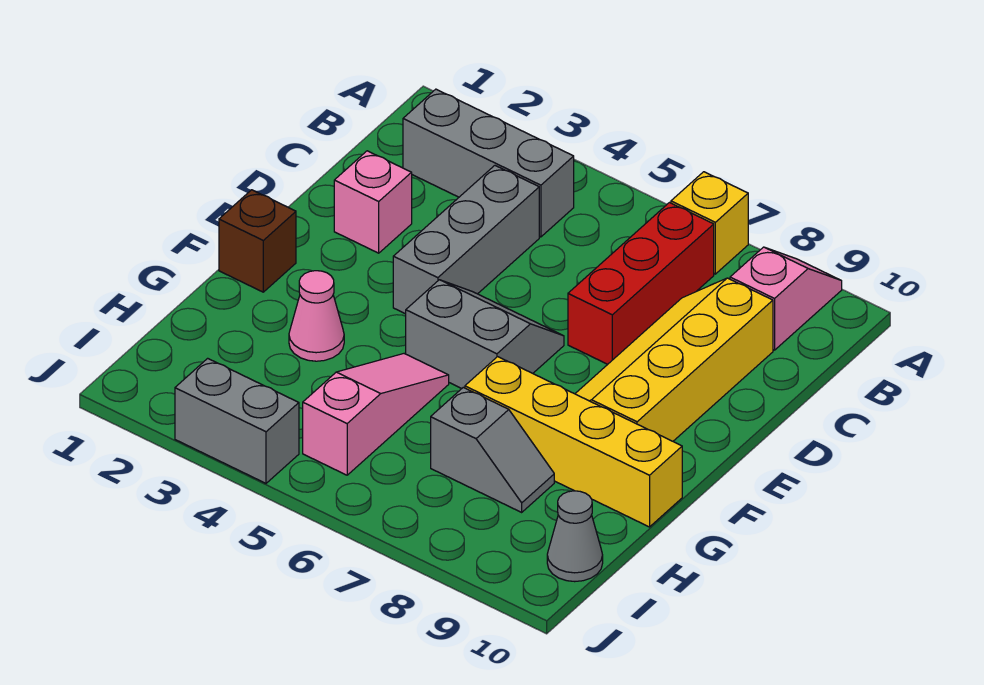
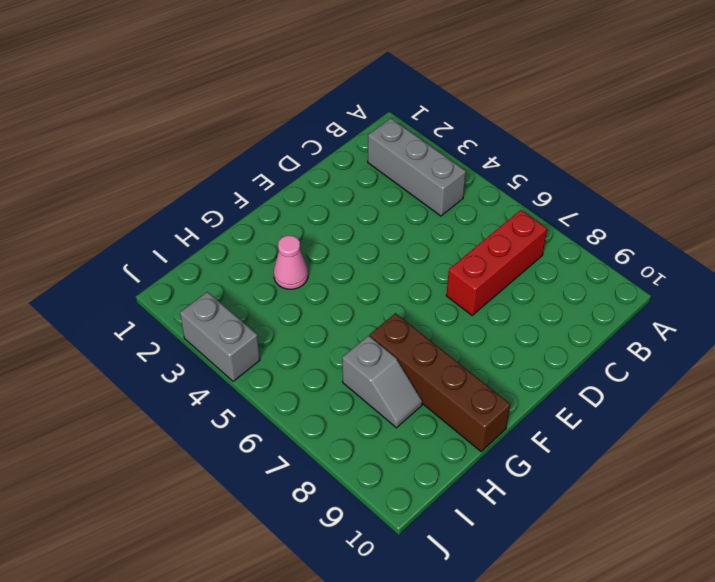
brown brick G7:G10 level 1 -> yellow brick G7:G10 level 1
none -> yellow brick A7 level 1
none -> pink slope A9:B9 level 1 top B
none -> grey brick C4:E4 level 1

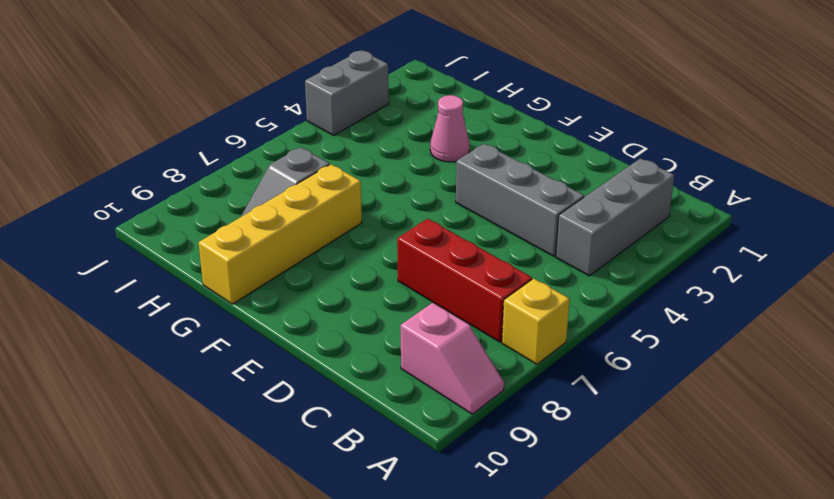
none -> yellow slope C8:F9 level 1 top 9
none -> pink brick D2 level 1
none -> grey slope E5:F6 level 1 top F

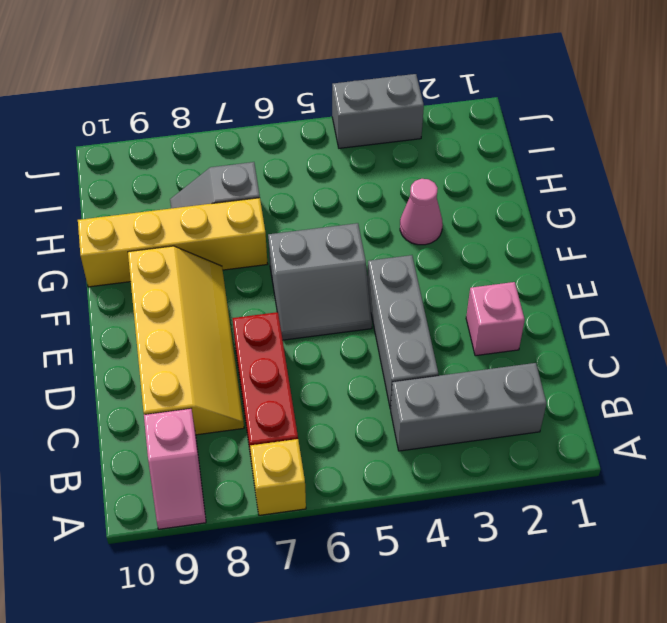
none -> brown brick F1 level 1
none -> pink slope G5:I5 level 1 top I
none -> grey cone I10 level 1

